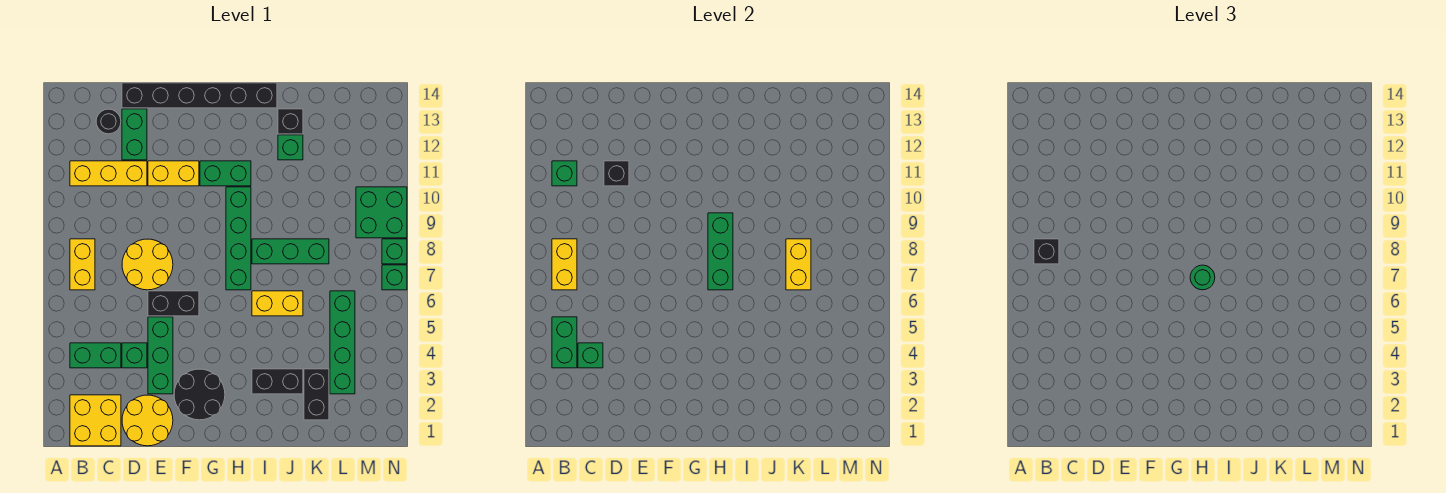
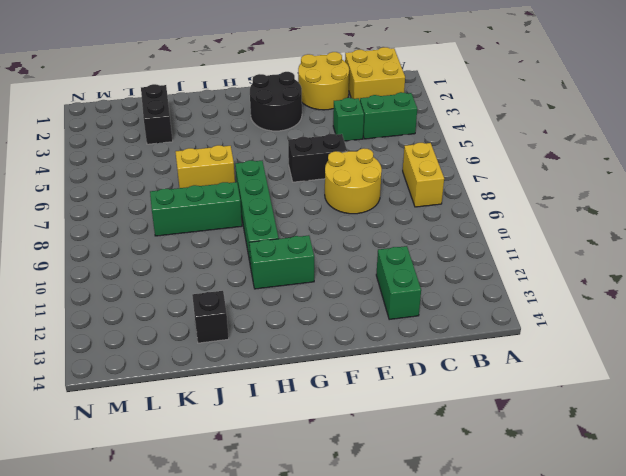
none -> yellow brick B11:D11 level 1
none -> black round brick C13 level 1
none -> black brick D14:I14 level 1
none -> green brick E3:E5 level 1

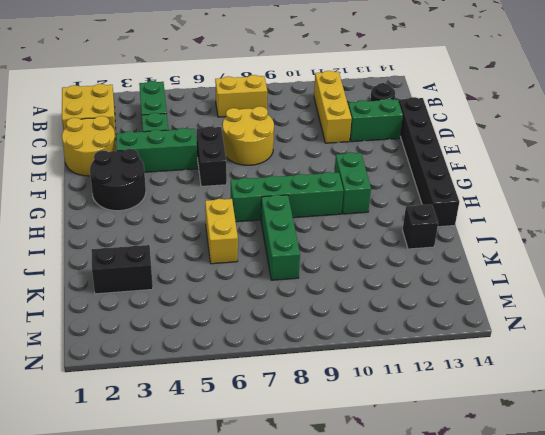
none -> yellow brick E11:F11 level 1
none -> black brick I3:J3 level 1
none -> green brick J12 level 1
none -> green brick L3:L6 level 1

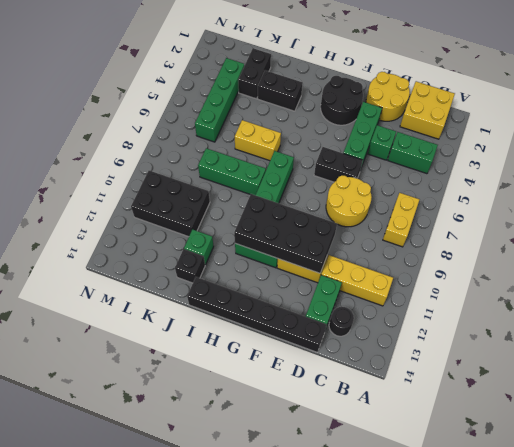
black brick E10:H11 level 2 -> none
black brick K10:M11 level 1 -> green brick M9:N10 level 1
none -> green brick N7 level 1
none -> green brick N8 level 1
none -> green brick B4:B5 level 2
none -> yellow brick B7:B8 level 2

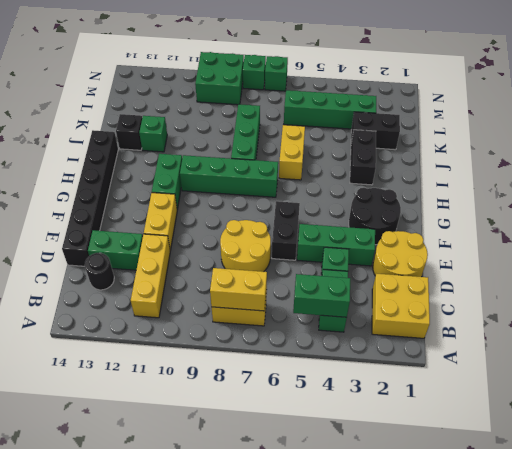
none -> green brick B11 level 2
none -> green brick C4 level 2
none -> black brick D11 level 2
none -> green brick H7:H9 level 2

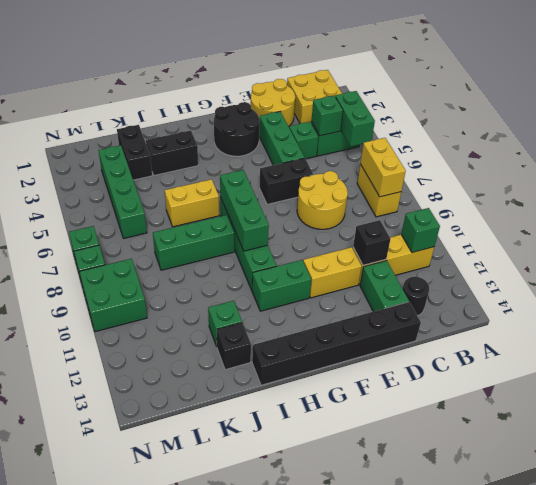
none -> yellow brick K7:K8 level 2
none -> black brick B8 level 3
none -> green round brick H7 level 3

